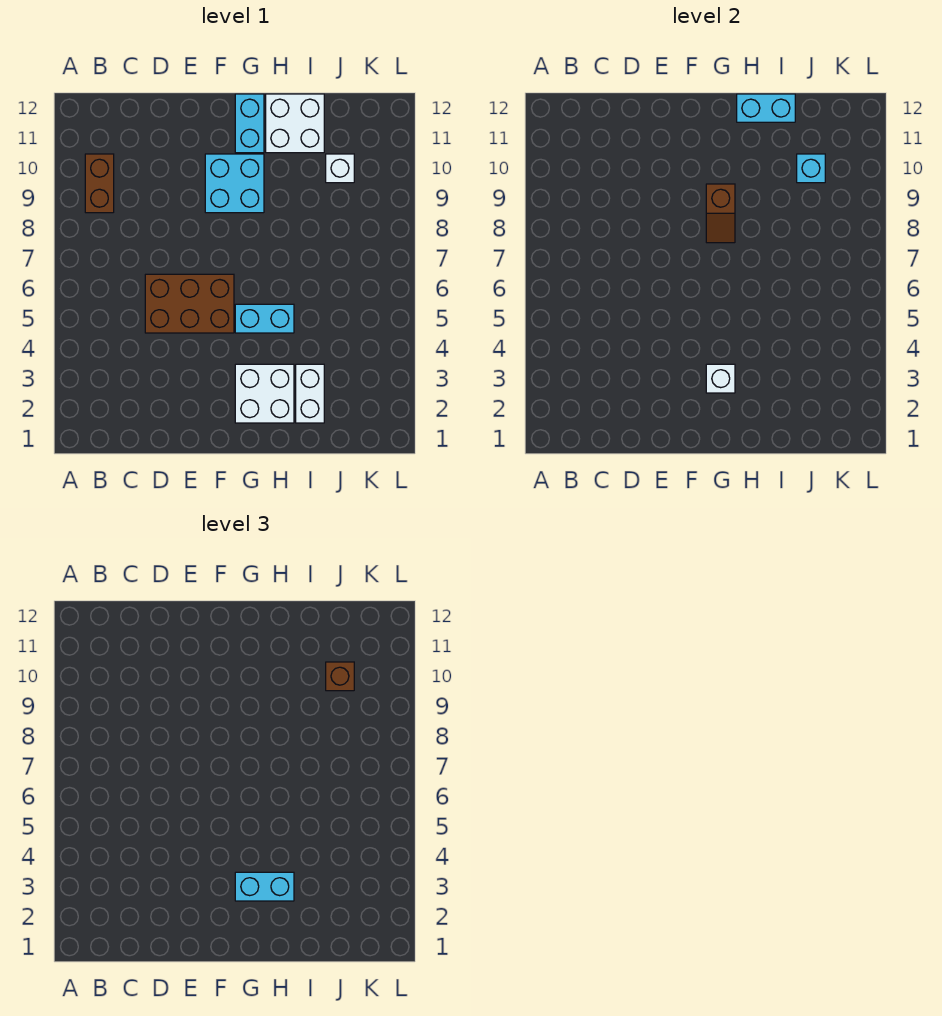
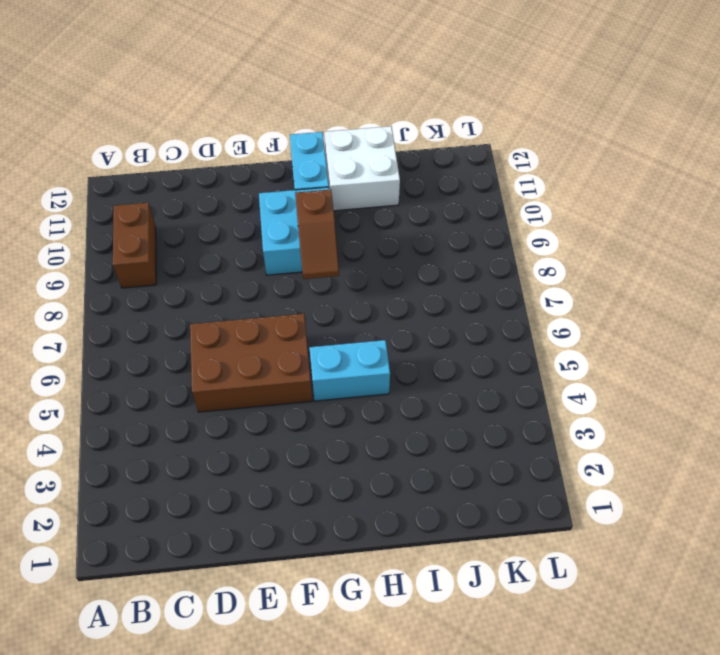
none -> white brick G2:H3 level 1
none -> white brick I2:I3 level 1
none -> white brick J10 level 1

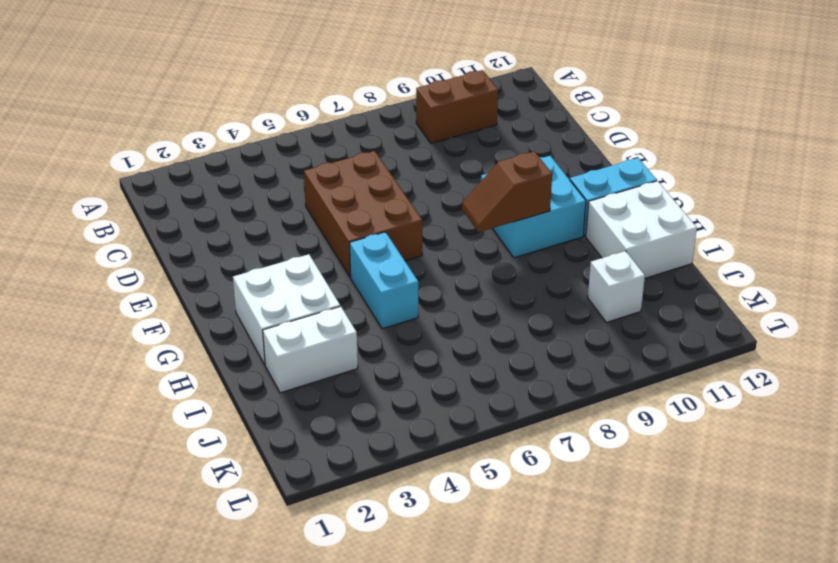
none -> white brick G3 level 2
none -> cyan brick H12:I12 level 2
none -> cyan brick J10 level 2

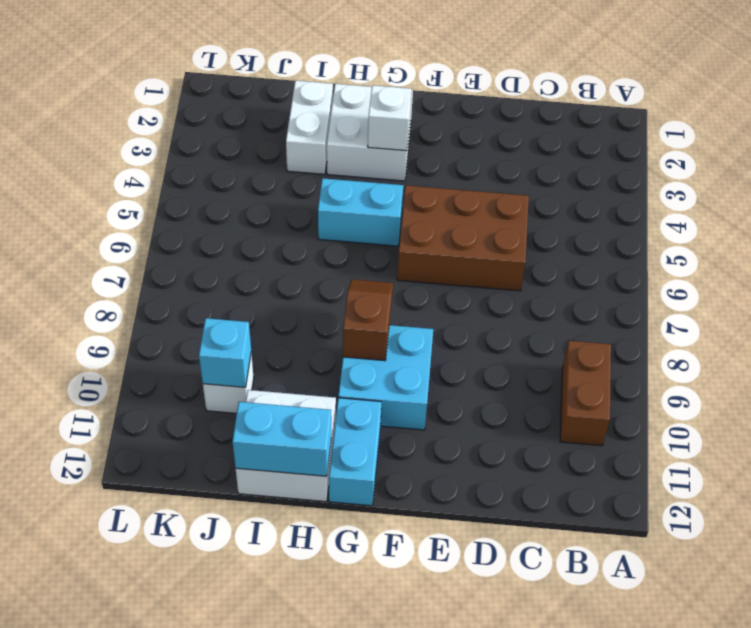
none -> cyan brick G3:H3 level 3
none -> brown brick J10 level 3

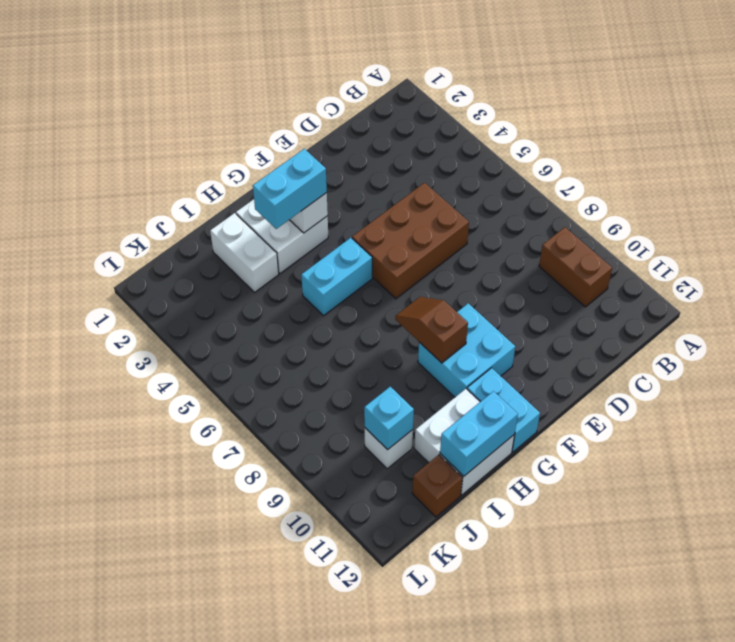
brown brick J12 level 1 -> brown brick J10 level 3

